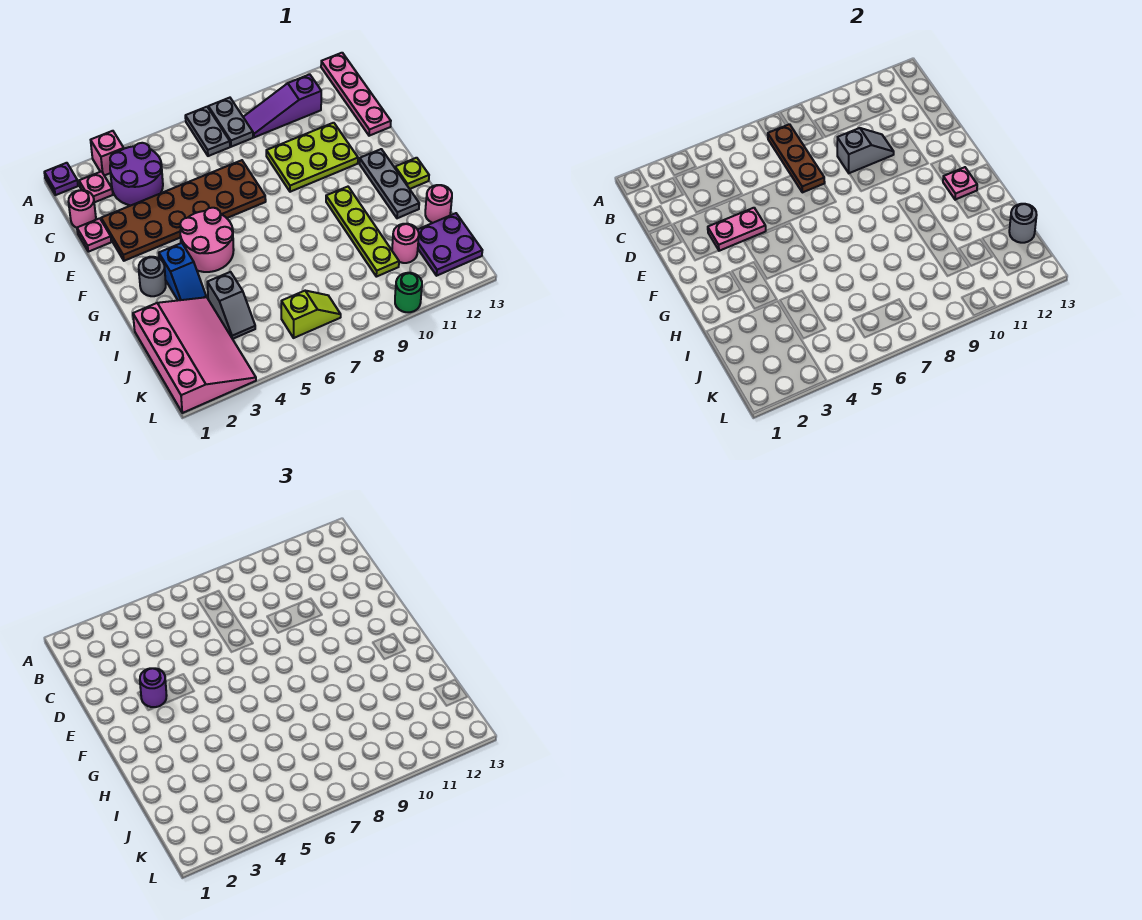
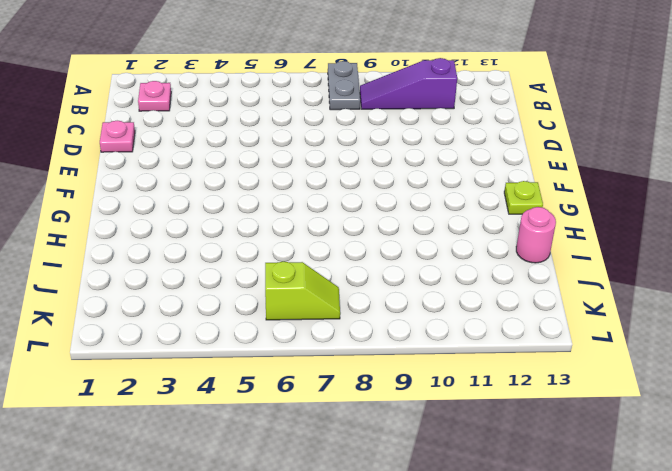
none -> purple plate A1 level 1
none -> pink brick A3 level 1
none -> grey plate A7:B7 level 1
none -> pink plate A13:D13 level 1

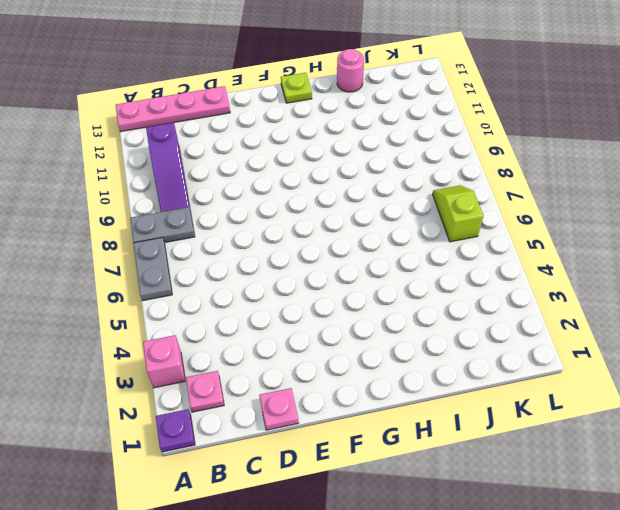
grey plate A6:A7 level 1 -> grey plate A7:B7 level 1
none -> purple round brick B3:C4 level 1
none -> pink round brick C1 level 1
none -> brown plate D2:E7 level 1
none -> lime plate D9:E11 level 1

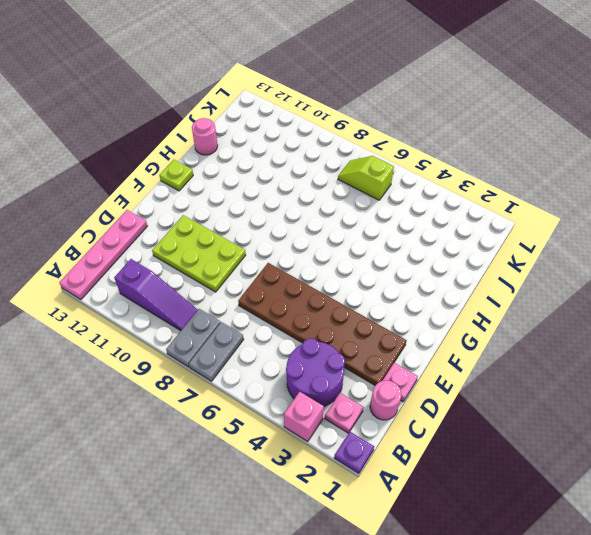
none -> pink round brick F4:G5 level 1
none -> grey plate F12:H12 level 1
none -> grey round brick G2 level 1
none -> blue slope G3:H3 level 1 top G

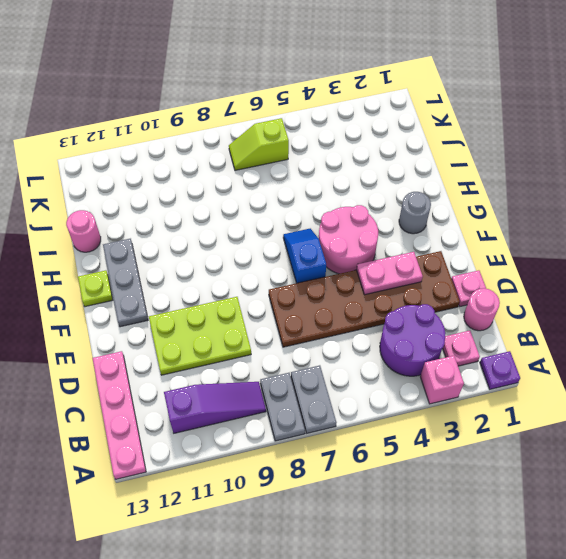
blue slope F6:G6 level 1 top F -> blue slope G3:H3 level 1 top G
none -> lime plate G10:J10 level 1
none -> pink slope I1:L3 level 1 top 1
none -> grey slope I4:J4 level 1 top I
none -> pink round brick J11 level 1

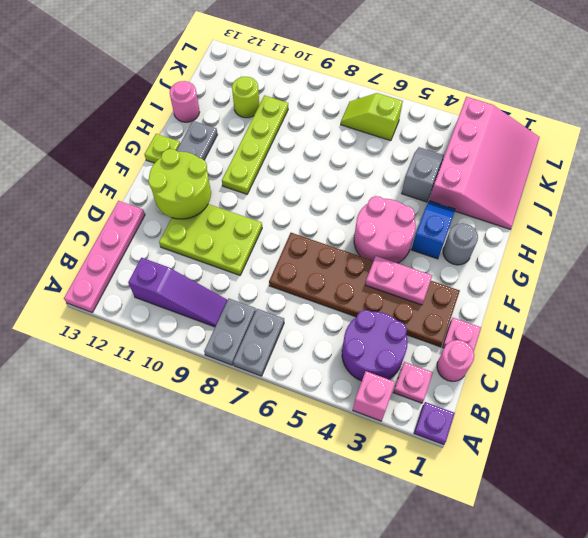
lime round brick E11:F12 level 2 -> none
pink slope I1:L3 level 1 top 3 -> pink slope I1:L3 level 1 top 1
lime round brick J11 level 1 -> pink round brick J11 level 1
none -> purple plate J12:K13 level 1
none -> green round brick L10 level 1
none -> brown plate B7:D7 level 2
none -> grey slope D9:D10 level 2 top 9

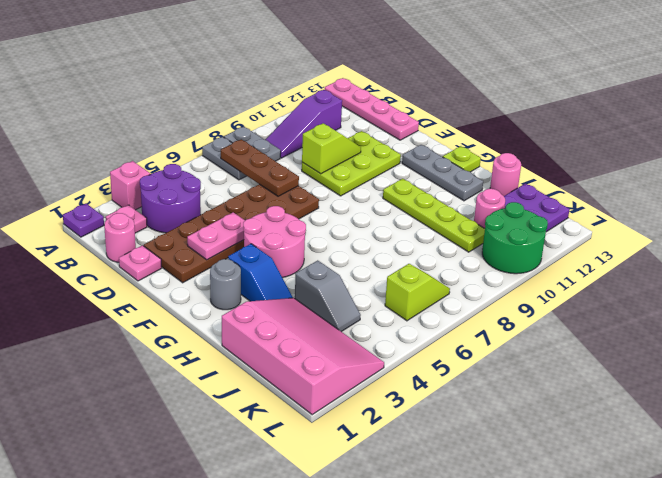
lime slope D9:D10 level 2 top 9 -> grey slope D9:D10 level 2 top 9
green round brick K10:L11 level 1 -> green round brick L10 level 1
none -> pink plate G12 level 2
none -> grey round brick J13 level 2
none -> purple round brick E3 level 3

